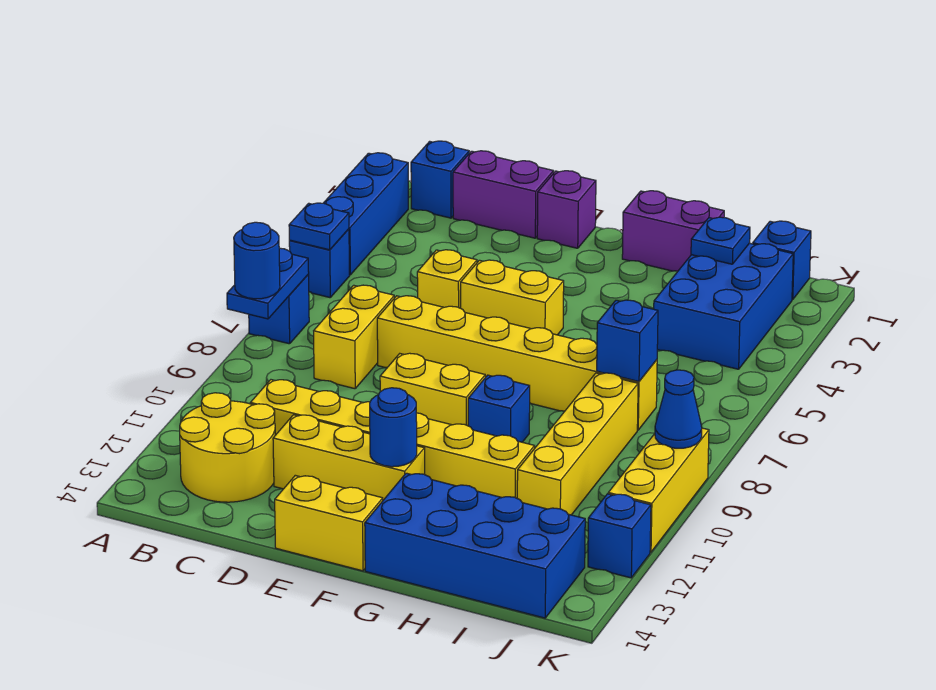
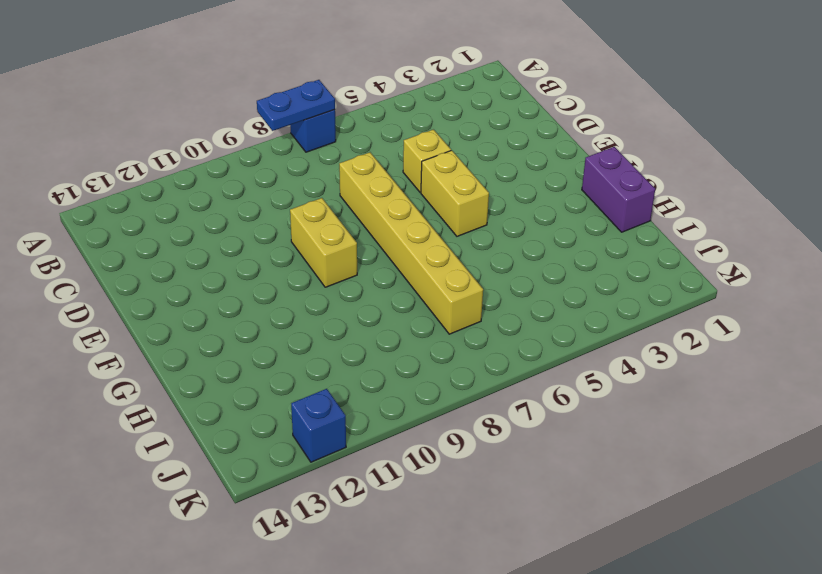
none -> blue brick A2:A4 level 1
none -> blue brick A5 level 1
none -> blue brick B1 level 1
none -> yellow round brick B12:C13 level 1

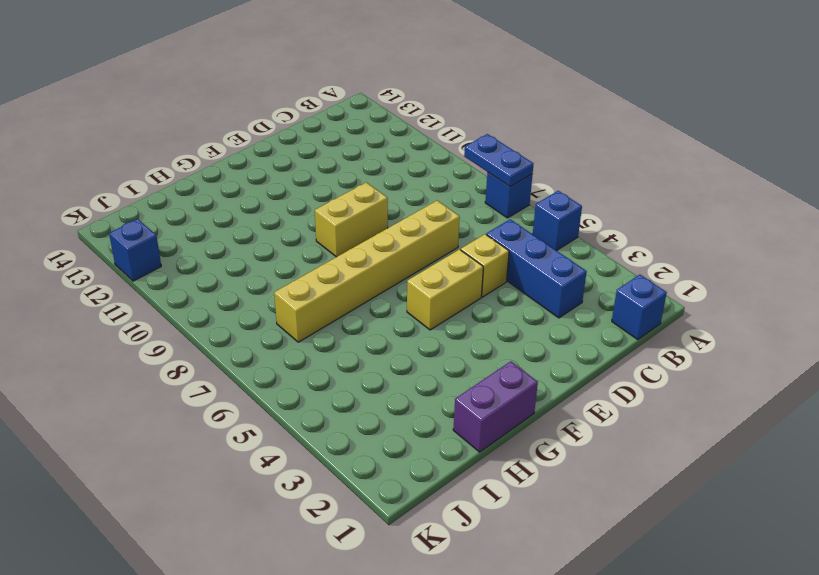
blue brick C3:C5 level 1 -> blue brick A2:A4 level 1
none -> yellow round brick B12:C13 level 1
none -> purple brick C1:D1 level 1
none -> yellow brick C7:C8 level 1
none -> yellow brick C11:H11 level 1

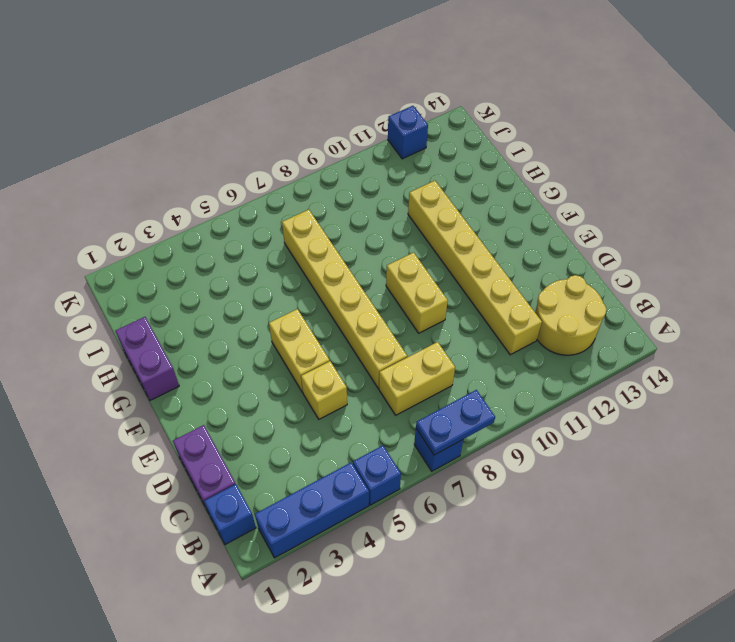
none -> yellow brick D12:F12 level 1
none -> purple brick E1 level 1
none -> yellow brick E14:F14 level 1
none -> blue brick G9 level 1

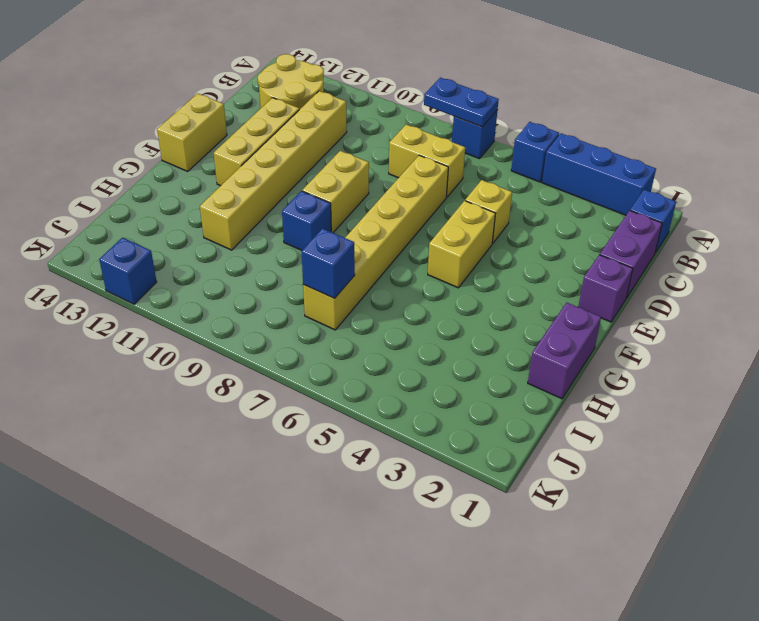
none -> blue brick G13:J14 level 1
none -> blue brick I2:J4 level 1
none -> yellow brick I8:I11 level 1
none -> blue brick J1 level 1

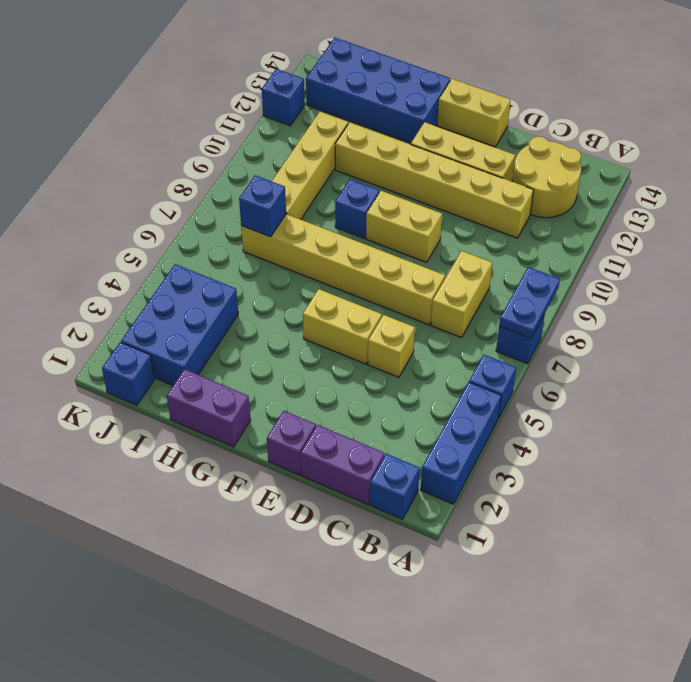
none -> yellow brick K9:K11 level 1
none -> blue plate A5 level 2
none -> blue round brick F12 level 2
none -> blue plate I2 level 2

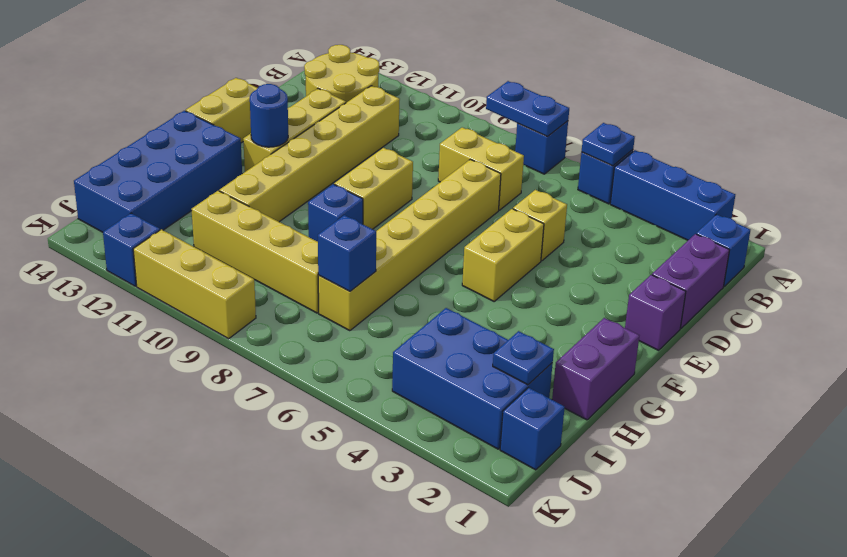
none -> blue cone K9 level 2
none -> blue round brick A8 level 3

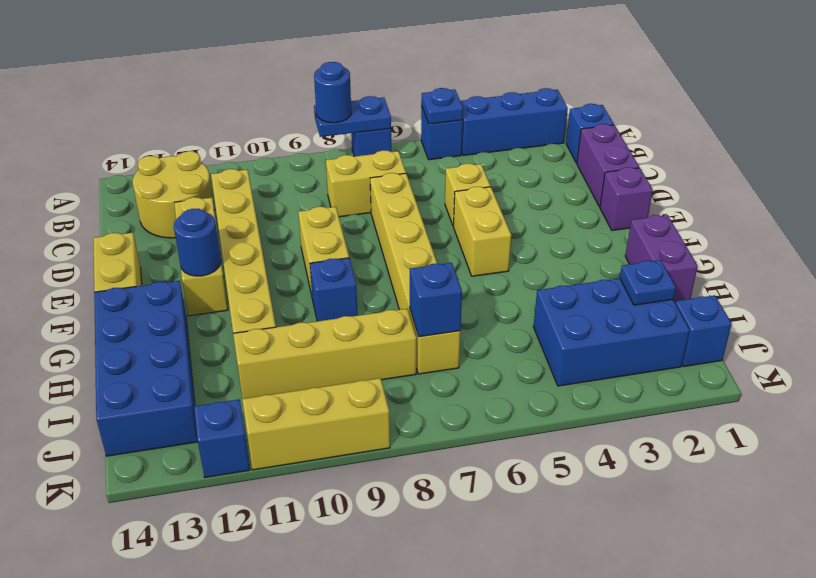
none -> blue cone K9 level 2

